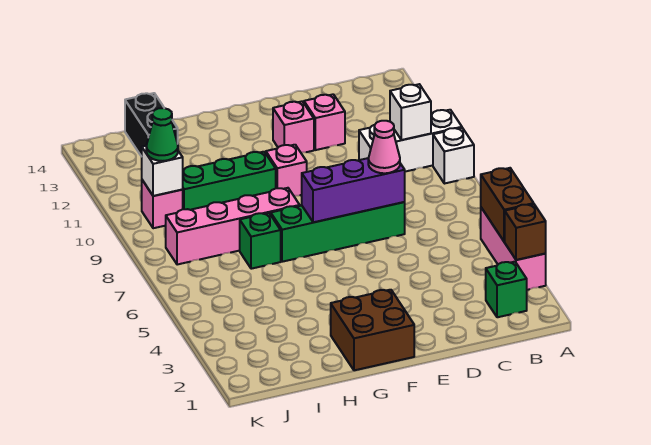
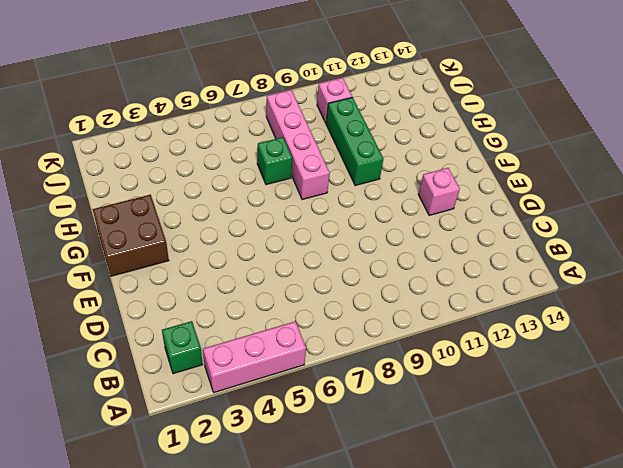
none -> white brick A9 level 1
none -> white brick A10:C10 level 1
none -> green brick D7:G7 level 1

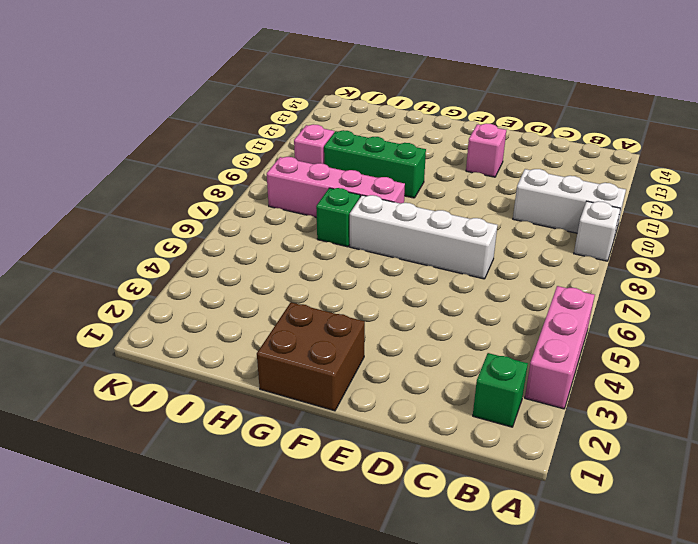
white brick D7:G7 level 1 -> green brick D7:G7 level 1
none -> pink brick D12 level 1
none -> pink brick F10 level 1
none -> black brick I13:I14 level 1

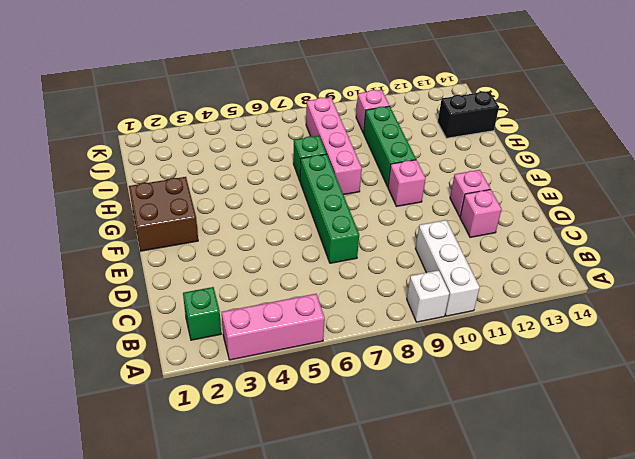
none -> brown brick A3 level 2
none -> brown brick A4:A5 level 2
none -> white brick B10 level 2

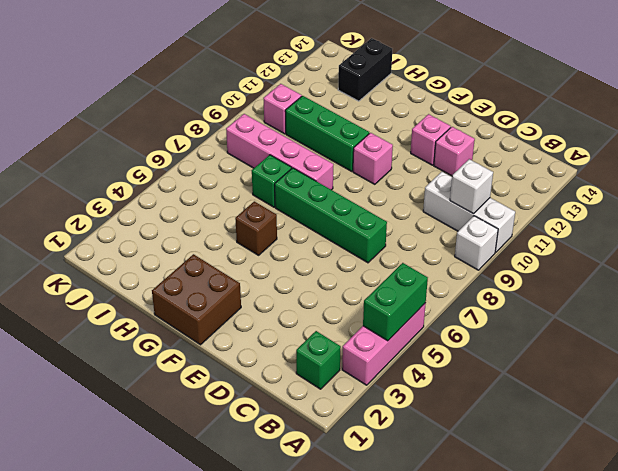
green brick A4:A5 level 2 -> brown brick A4:A5 level 2
brown brick G5 level 1 -> brown brick A3 level 2
none -> purple brick D7:F7 level 2
none -> white brick J10 level 2
none -> pink cone D7 level 3

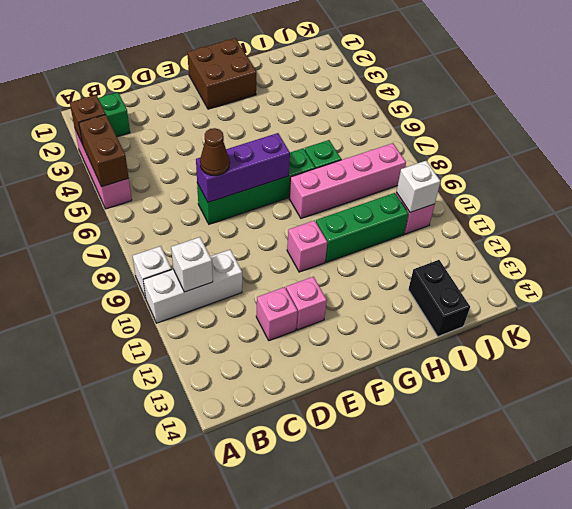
brown cone D7 level 3 -> pink cone D7 level 3
none -> green cone J10 level 3

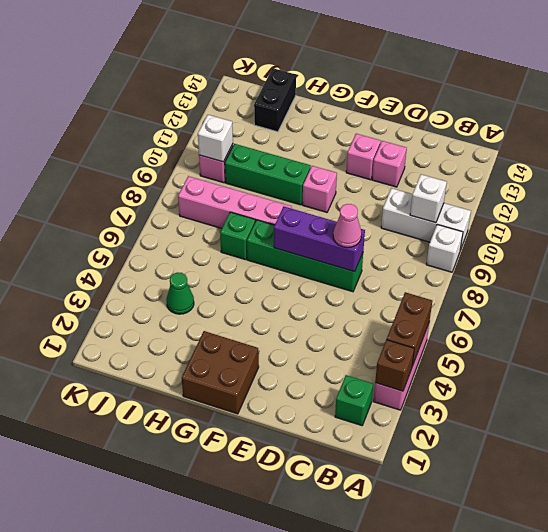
green cone I4 level 1 -> green cone J10 level 3

